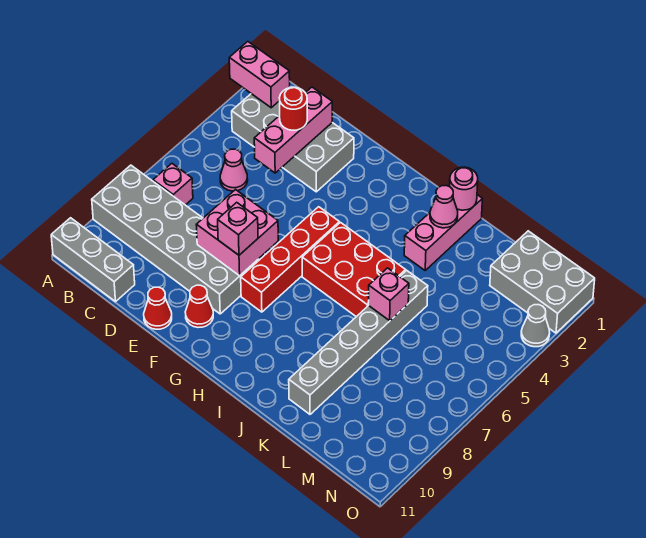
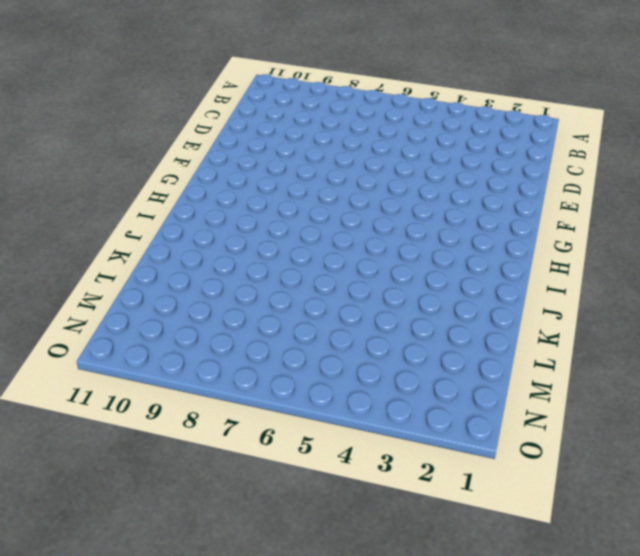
none -> grey brick A8:F9 level 1
none -> grey brick A11:C11 level 1
none -> grey brick B2:E3 level 1

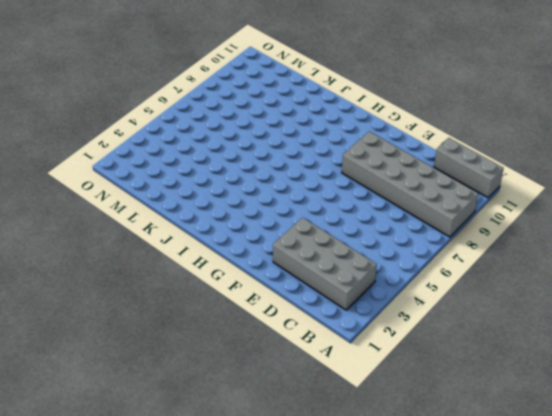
none -> pink brick B7 level 1
none -> pink cone C5 level 1
none -> red cone E11 level 1

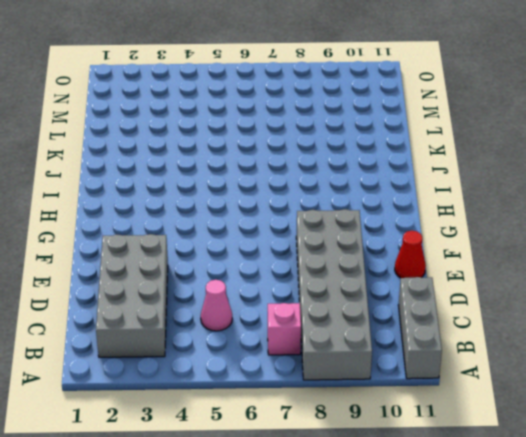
none -> red cone F10 level 1
none -> red brick G5:G8 level 1
none -> red brick H5:J6 level 1

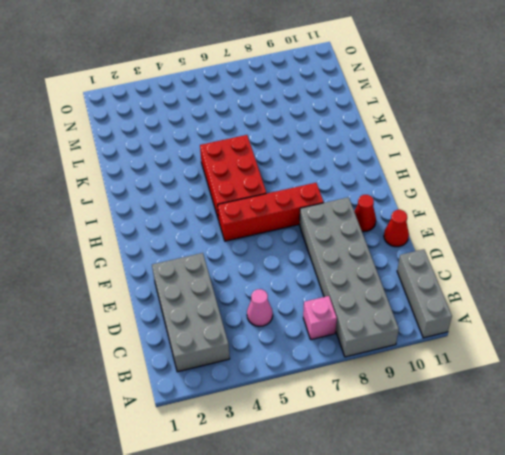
none -> pink brick J1:J3 level 1
none -> grey brick K5:K10 level 1
none -> grey brick M1:O2 level 1

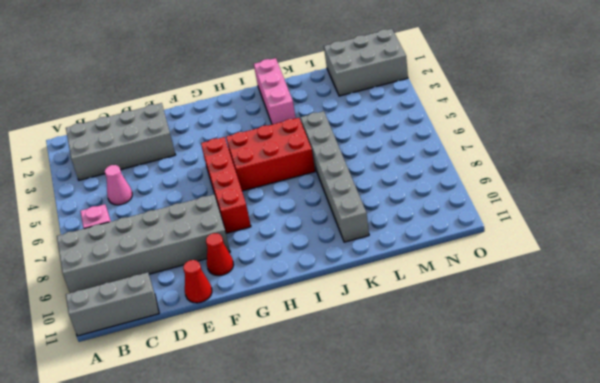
none -> grey cone O3 level 1
none -> pink brick A2:B2 level 2
none -> pink brick D2:D4 level 2

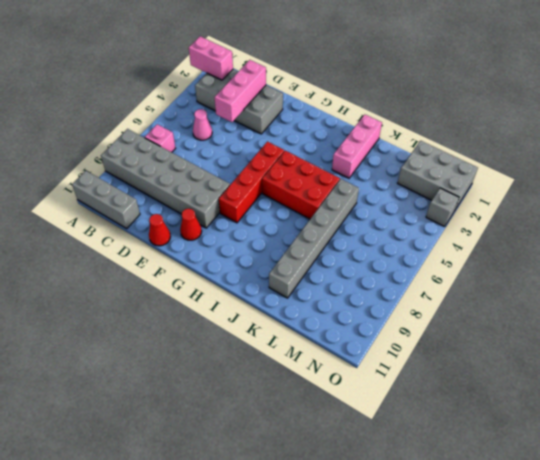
grey brick O3 level 1 -> grey cone O3 level 1
none -> pink brick E7:F8 level 2
none -> pink round brick J1 level 2
none -> pink cone J2 level 2

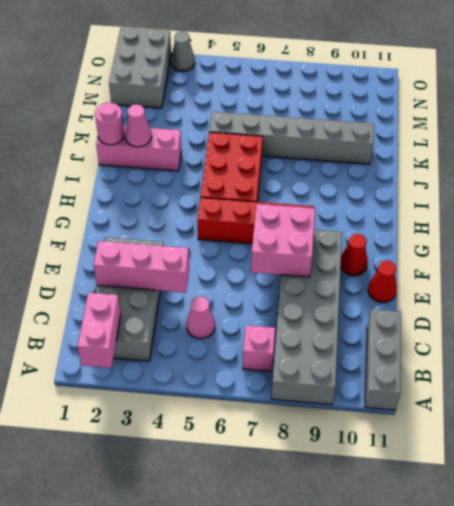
none -> pink brick K6 level 2
none -> red round brick D3 level 3
none -> pink brick F8 level 3

